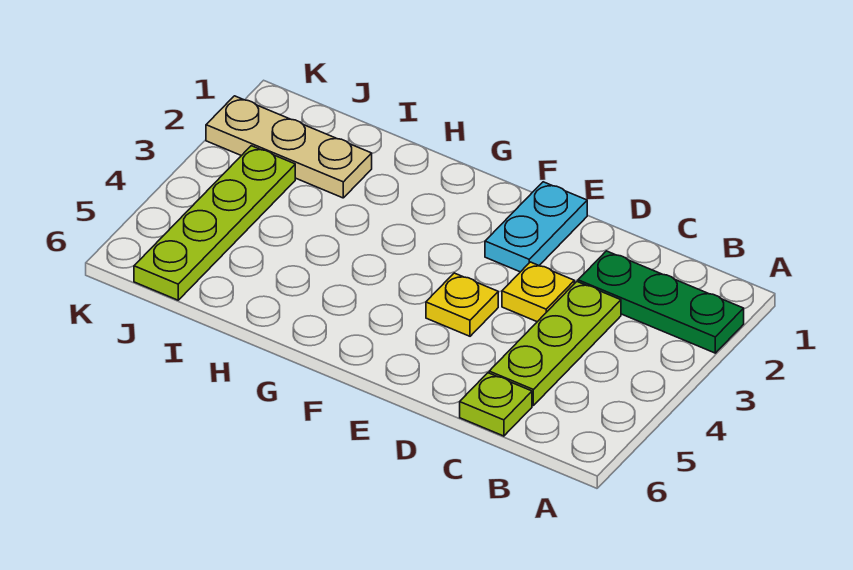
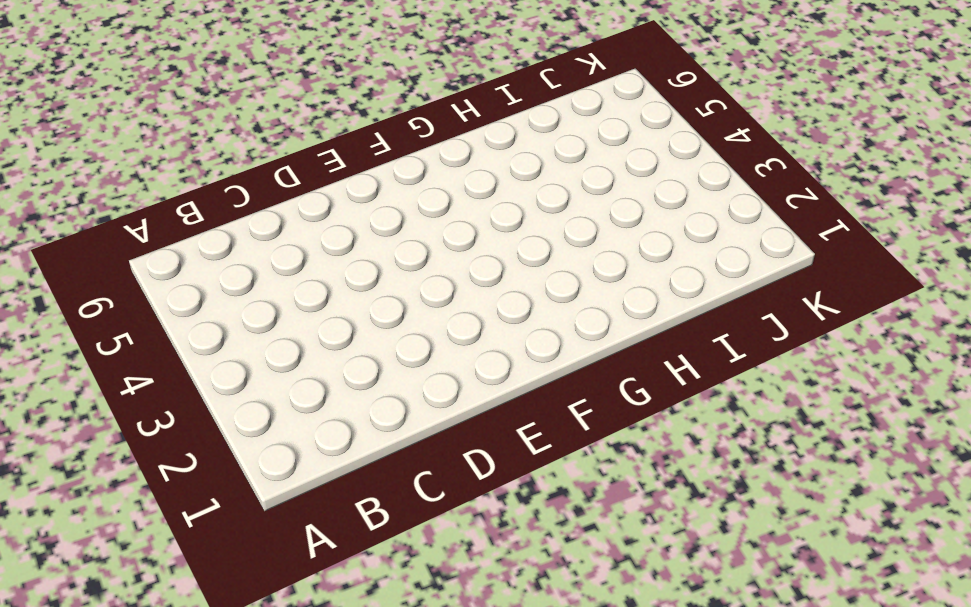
none -> green plate A2:C2 level 1
none -> lime plate C3:C5 level 1

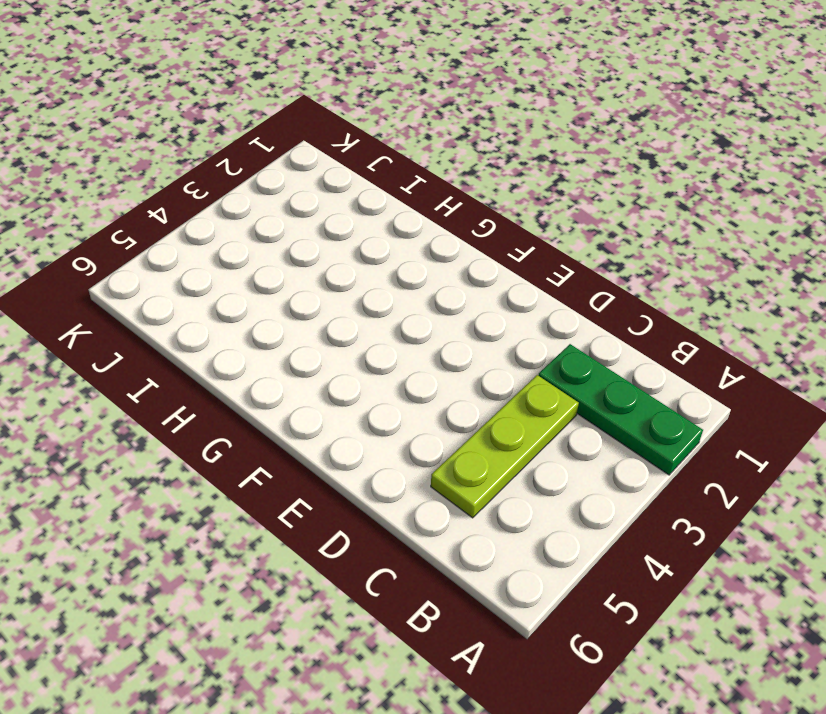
none -> lime plate C6 level 1
none -> yellow plate D3 level 1

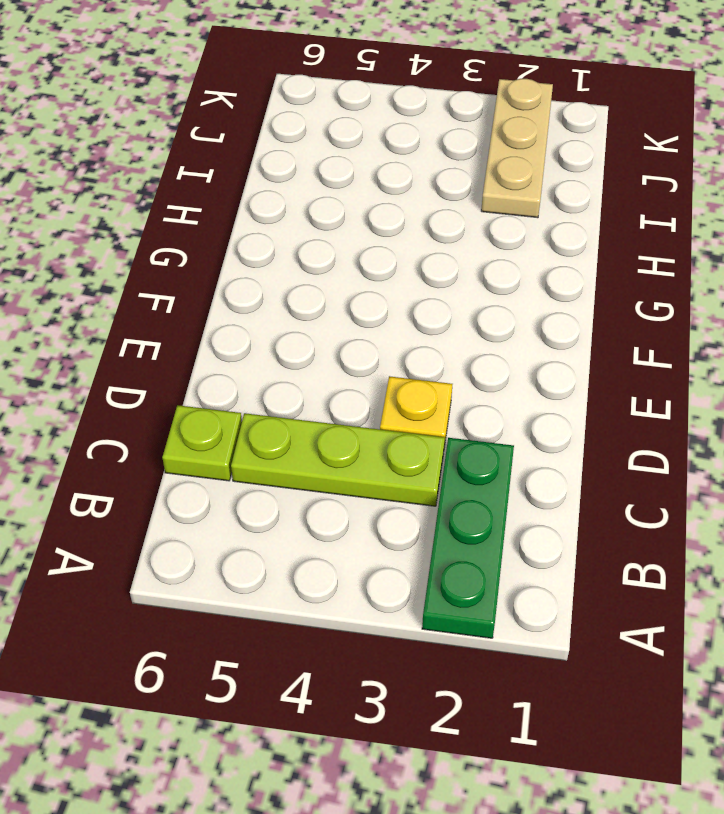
none -> cyan plate E1:E2 level 1
none -> yellow plate E4 level 1

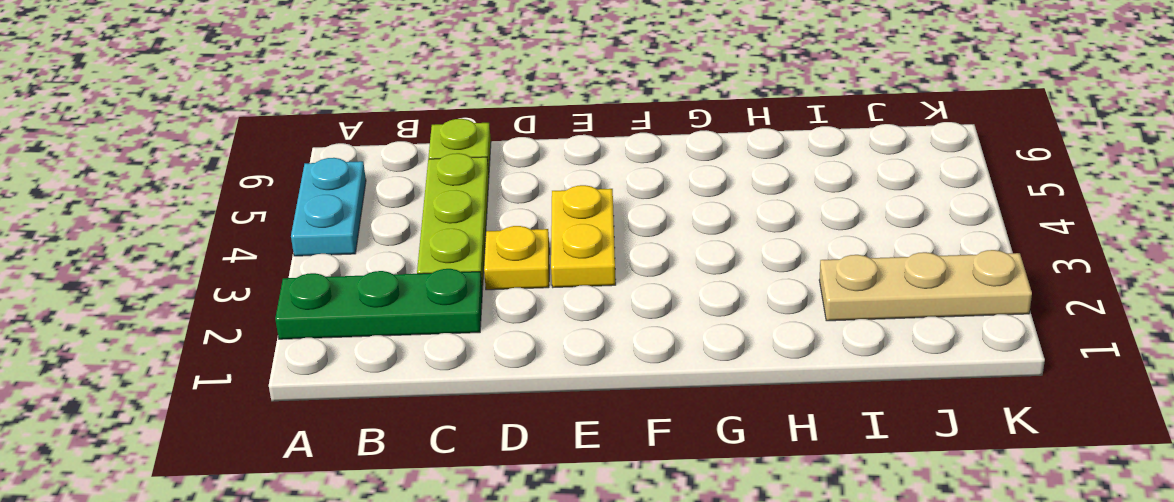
cyan plate A4:A5 level 1 -> cyan plate E1:E2 level 1
yellow plate E3:E4 level 1 -> yellow plate E4 level 1
none -> lime plate J3:J6 level 1

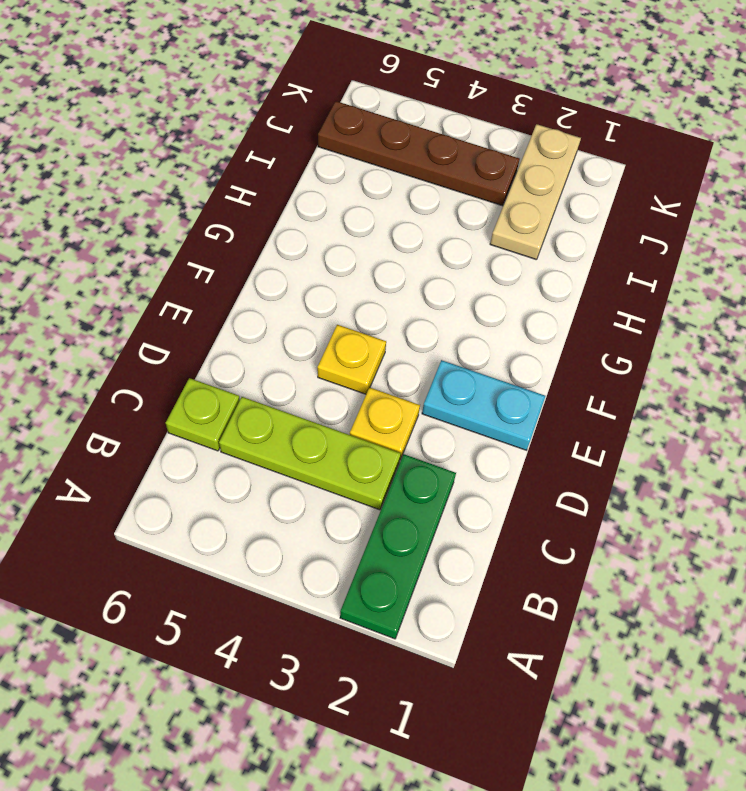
brown plate J3:J6 level 1 -> lime plate J3:J6 level 1

